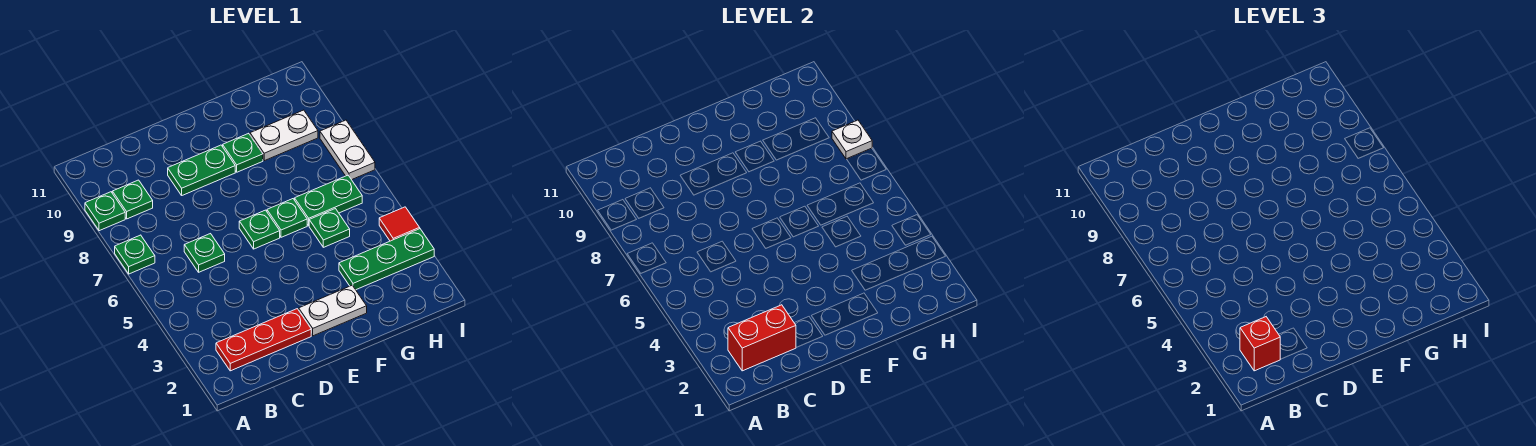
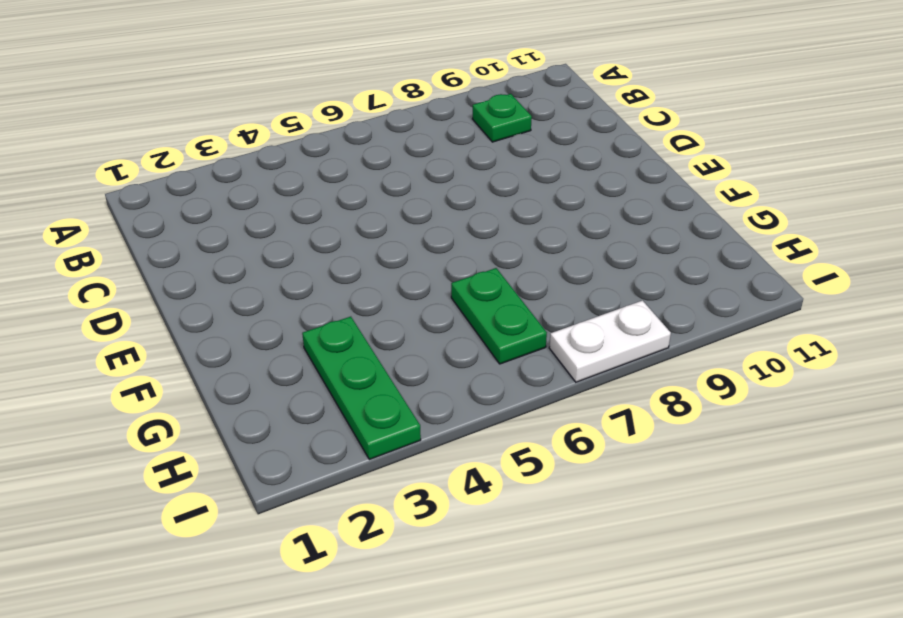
none -> green plate A7 level 1
none -> green plate A9 level 1
none -> red plate B2:D2 level 1

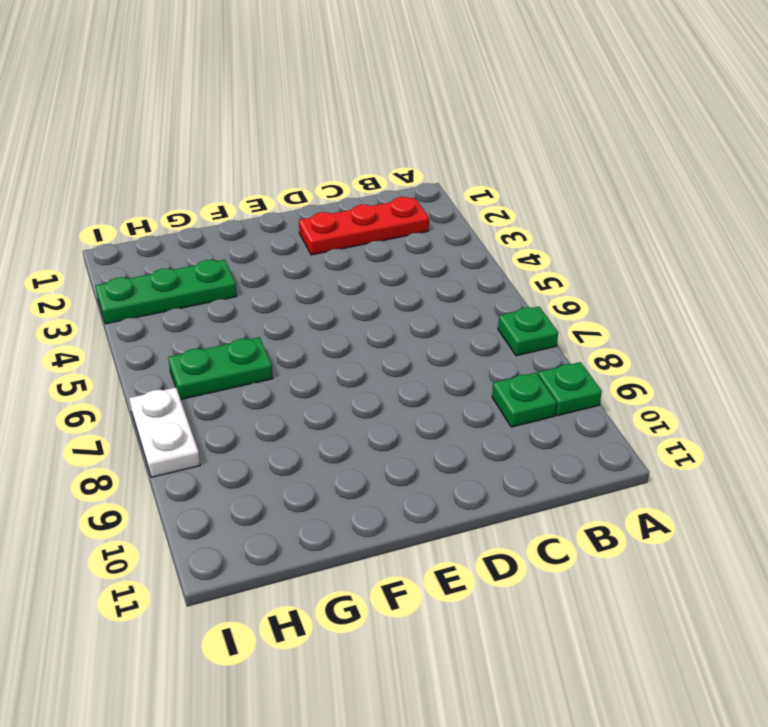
none -> green plate C6 level 1
none -> green plate D9:E9 level 1
none -> white plate E2:F2 level 1

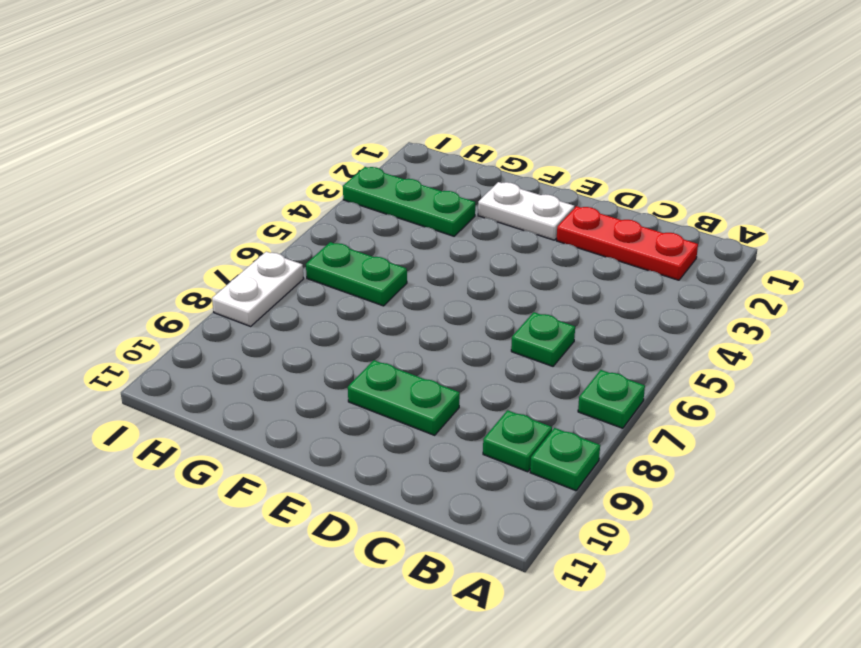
none -> green plate E6 level 1
none -> green plate F6 level 1
none -> green plate F9 level 1

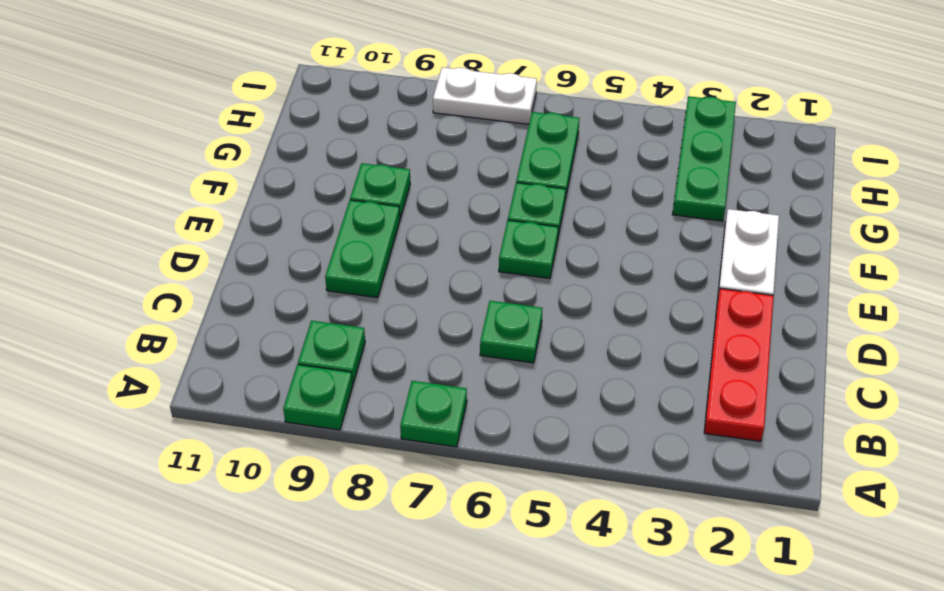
none -> green plate G5 level 1
none -> white plate G9:H9 level 1
none -> red tile I4 level 1

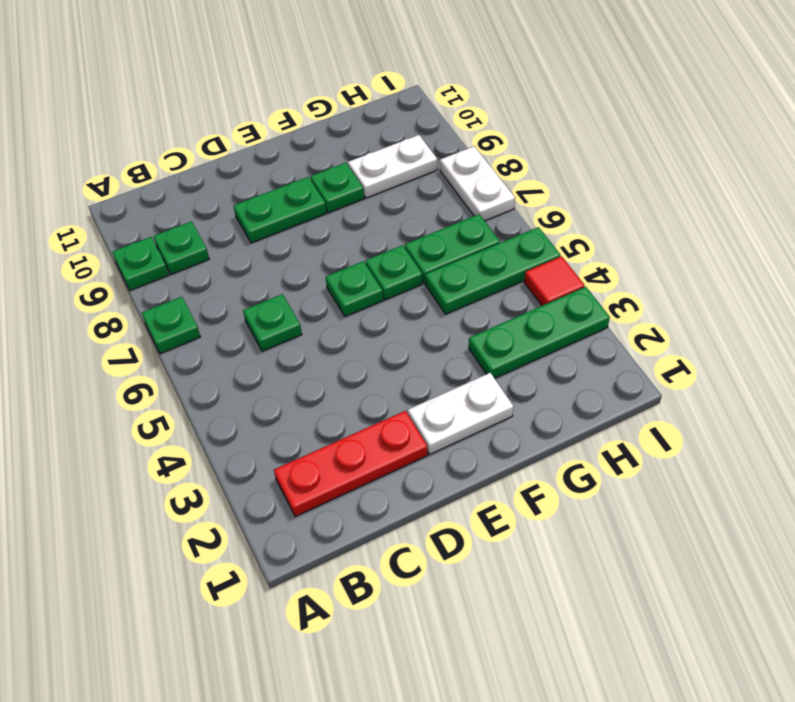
green plate G5:I5 level 1 -> green plate G5 level 1
none -> red brick B2:C2 level 2
none -> white plate I8 level 2
none -> red brick B2 level 3

